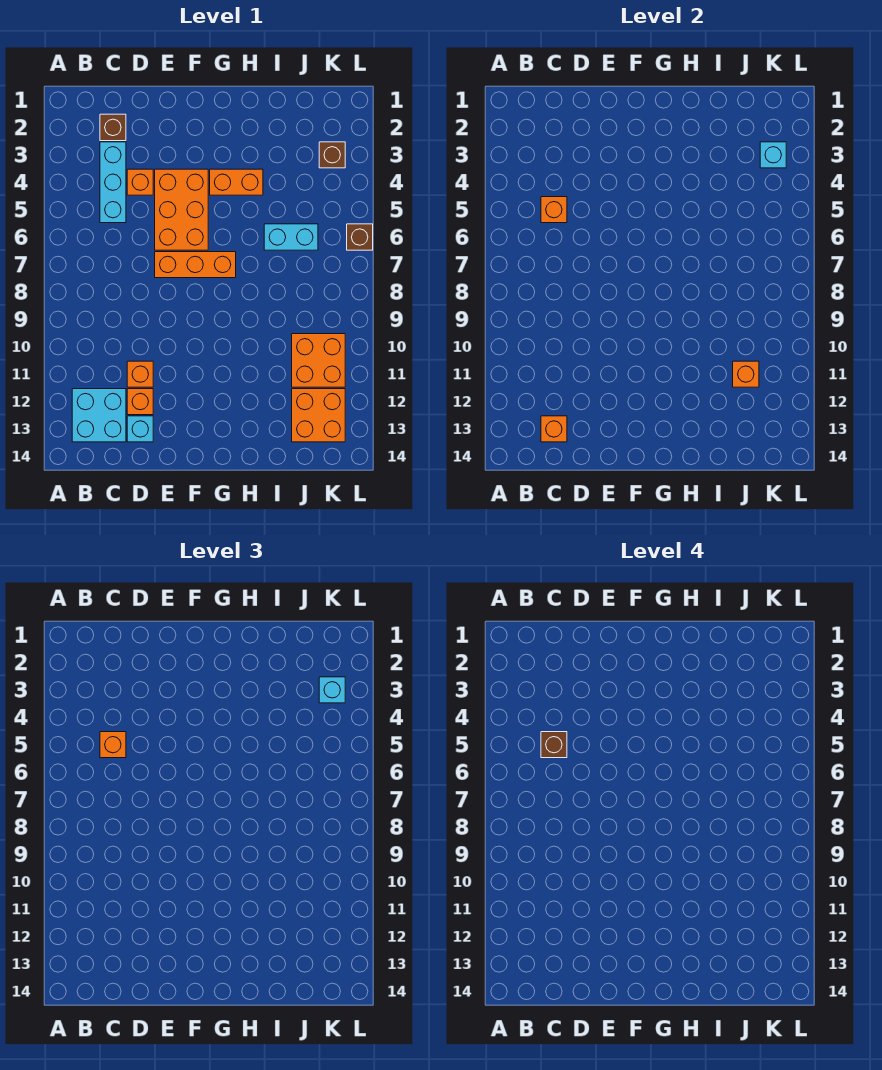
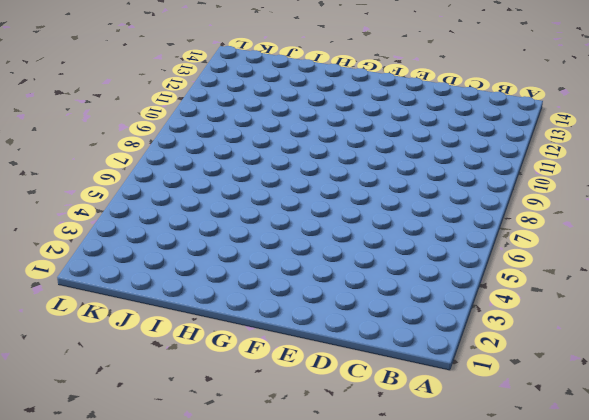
none -> cyan brick B12:C13 level 1
none -> brown brick C2 level 1
none -> cyan brick C3:C5 level 1

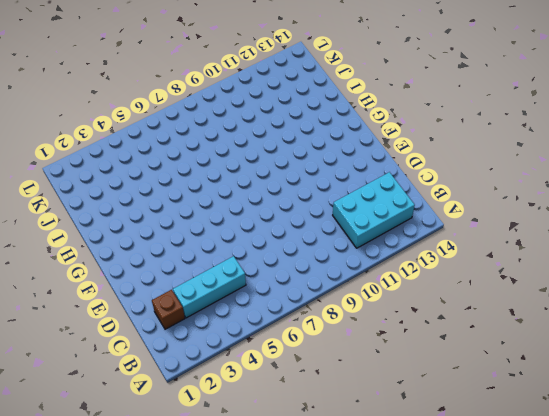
cyan brick B11:C13 level 1 -> cyan brick B12:C13 level 1
none -> orange brick D4 level 1
none -> orange brick D11 level 1
none -> orange brick D12 level 1

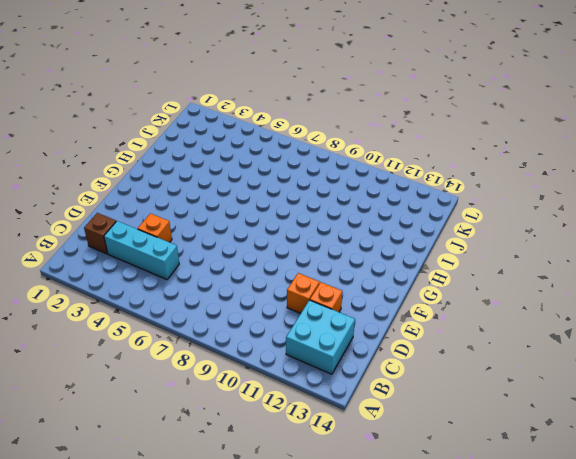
none -> cyan brick D13 level 1
none -> orange brick E4:F6 level 1
none -> orange brick E7:G7 level 1

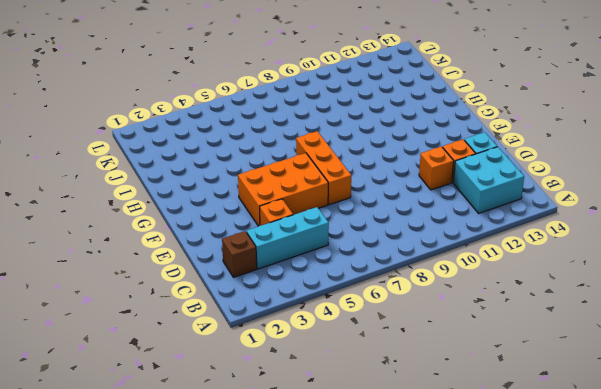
none -> orange brick G4:H4 level 1
none -> cyan brick I6:J6 level 1
none -> orange brick J10:K11 level 1

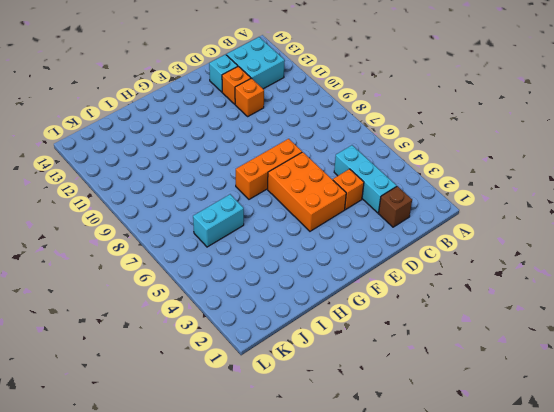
none -> orange brick G4:H4 level 1
none -> orange brick J10:K11 level 1
none -> orange brick J12:K13 level 1

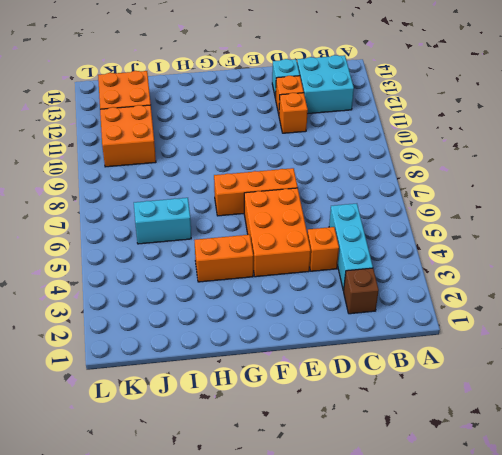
none -> brown brick K3 level 1
none -> brown brick L6 level 1
none -> orange brick C5 level 2

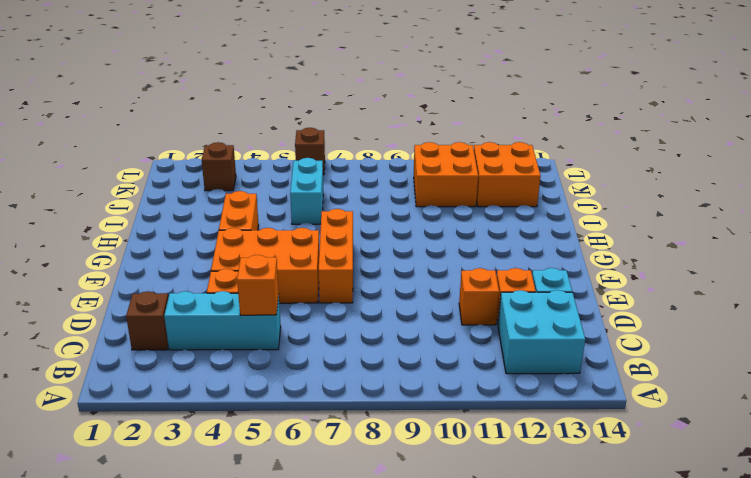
none -> orange brick C13 level 2
none -> orange brick J11 level 2
none -> cyan brick K3 level 2

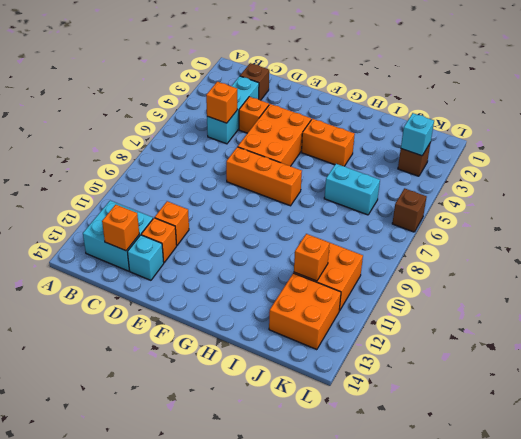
none -> orange brick C5 level 3
none -> cyan brick K3 level 3
none -> brown brick C5 level 4

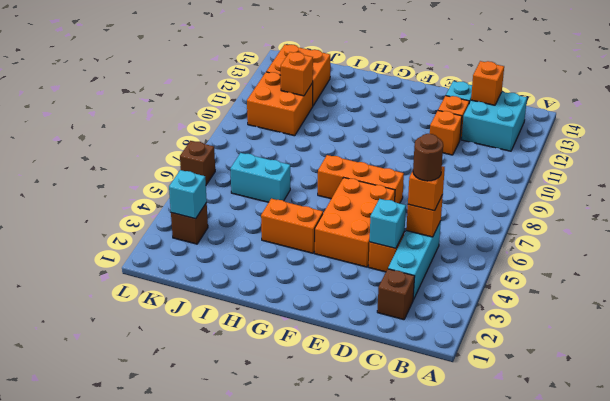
brown round brick C5 level 4 -> brown brick C5 level 4
cyan brick D4 level 2 -> cyan brick K3 level 3

